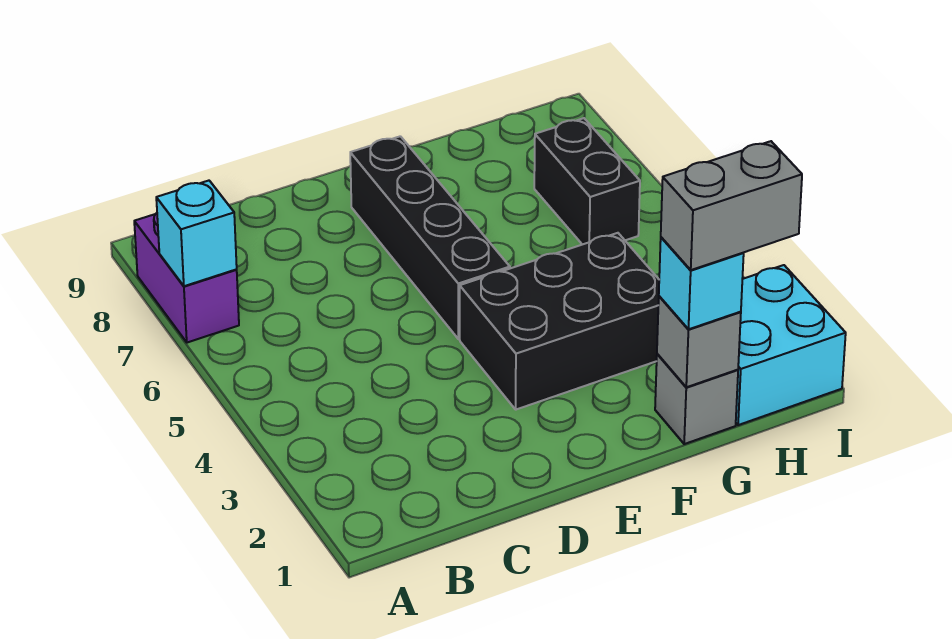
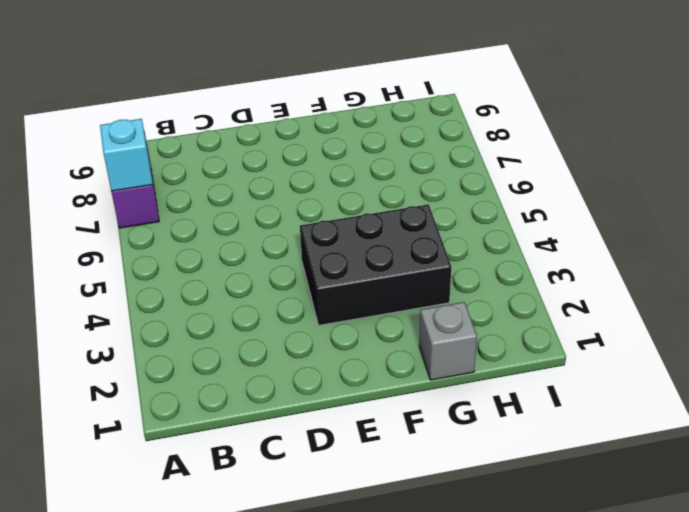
none -> black brick E5:E8 level 1
none -> cyan brick H1:I2 level 1

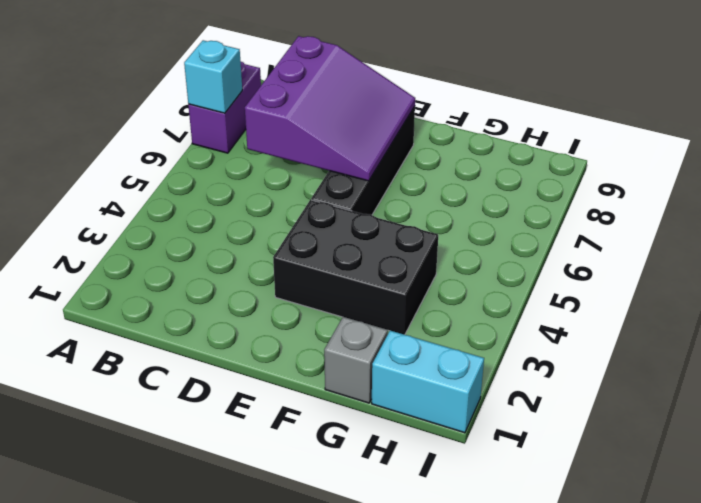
purple slope C6:E8 level 2 top C -> none
cyan brick H1:I1 level 1 -> cyan brick H1:I2 level 1
none -> black brick H6:H7 level 1
none -> grey brick G1 level 2

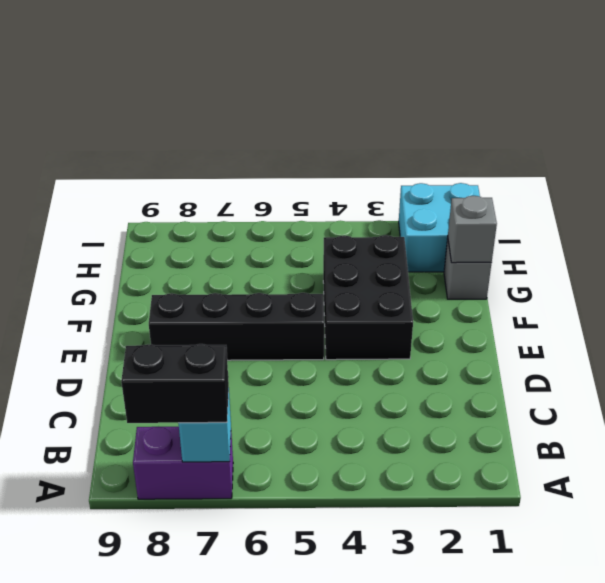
black brick A7:A8 level 3 -> black brick H6:H7 level 1
none -> cyan brick G1 level 3
none -> grey brick G1:H1 level 4

